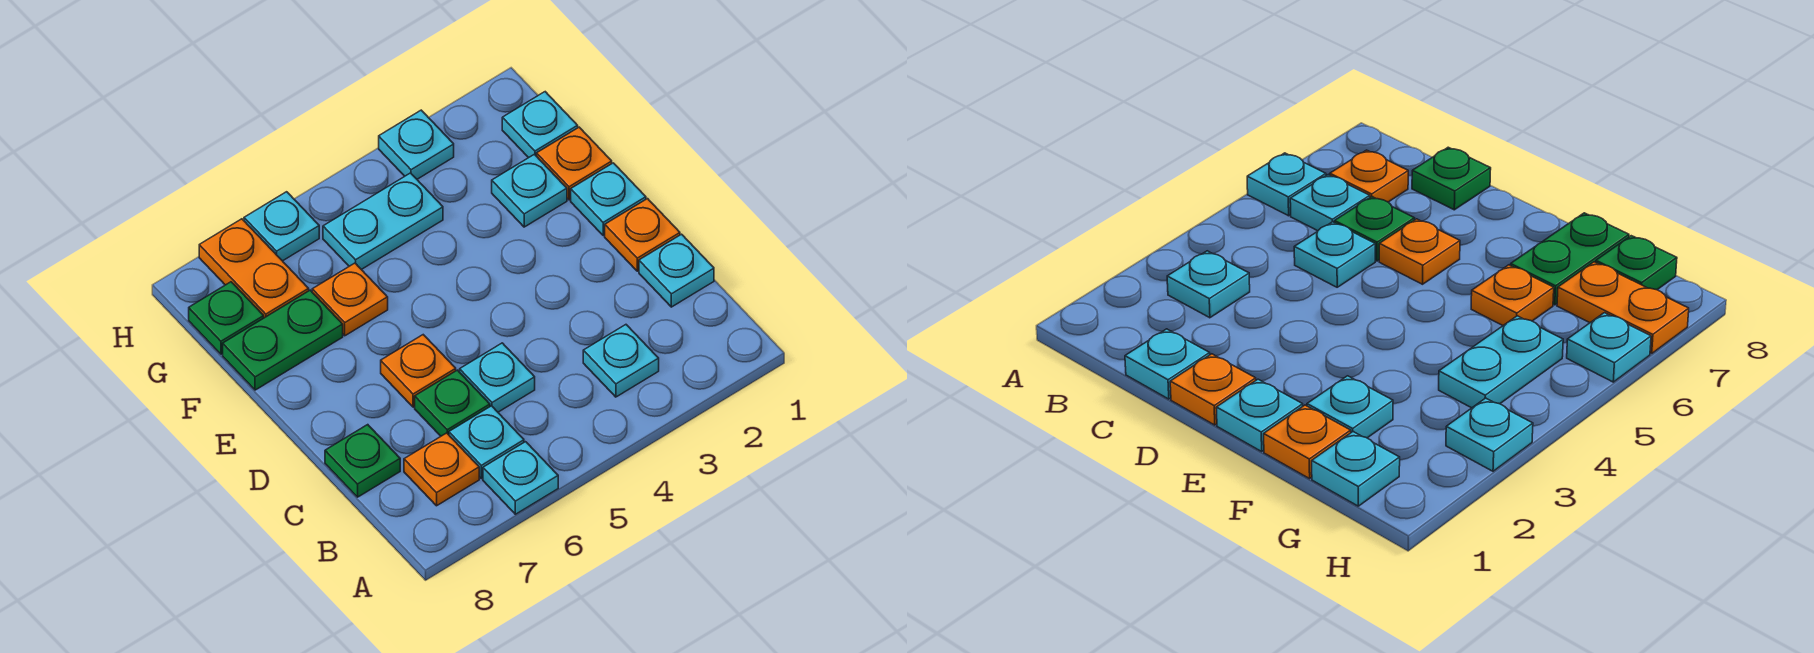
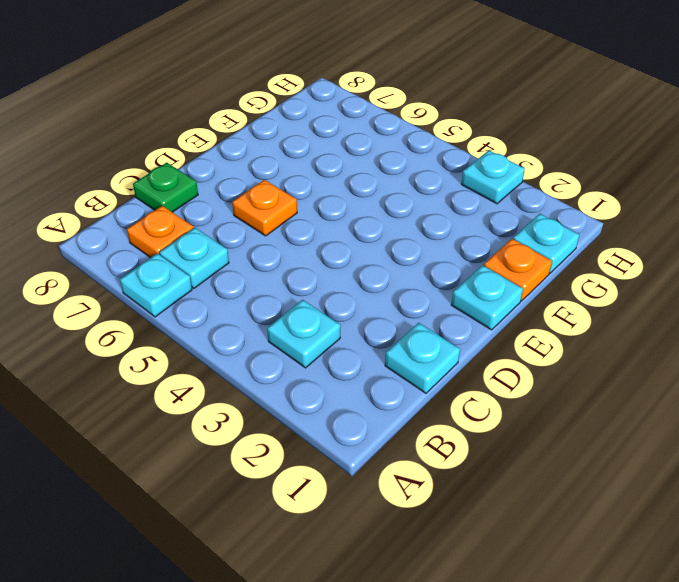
none -> cyan plate C5 level 1
none -> green plate C6 level 1
none -> orange plate D1 level 1

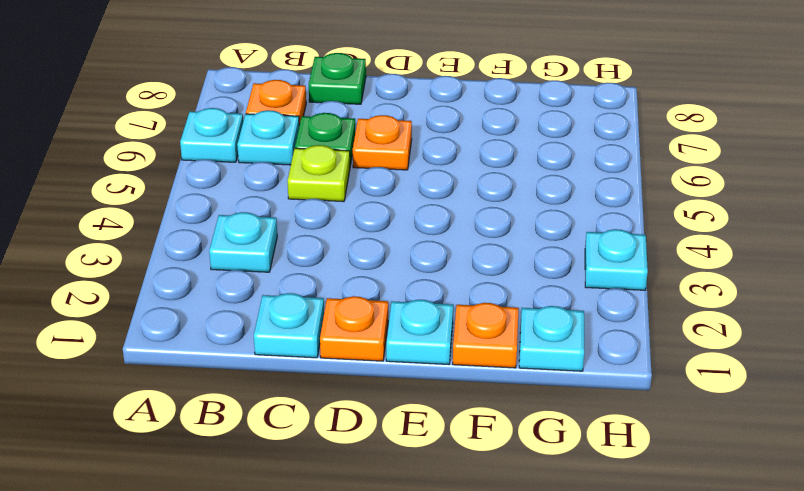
lime plate C5 level 1 -> cyan plate C5 level 1
none -> cyan plate F2 level 1
none -> orange plate F6 level 1
none -> green plate F7:F8 level 1

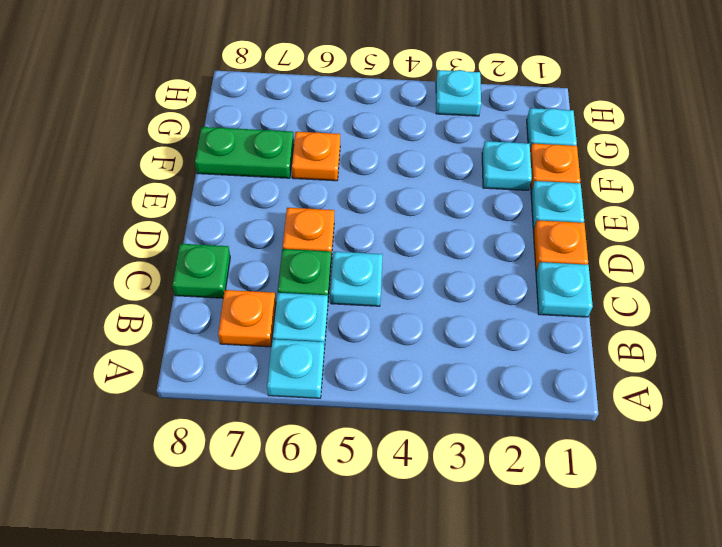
none -> cyan plate B3 level 1
none -> cyan plate G4:G5 level 1
none -> orange plate G7:H7 level 1

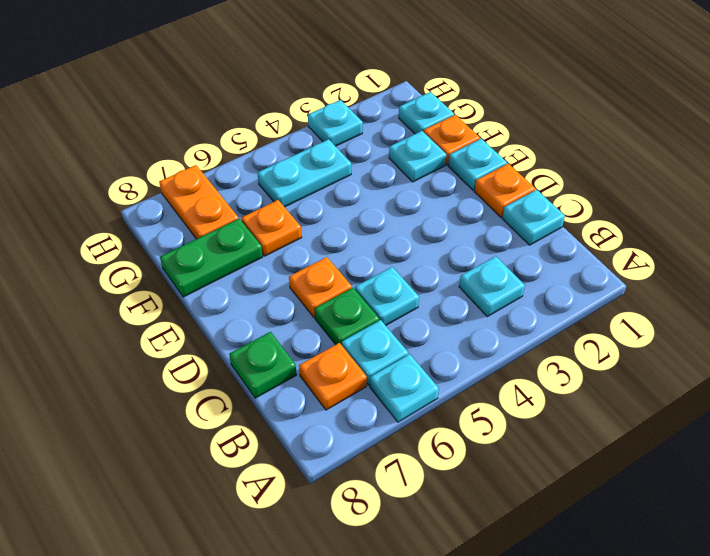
none -> green plate G8 level 1
none -> cyan plate H6 level 1

